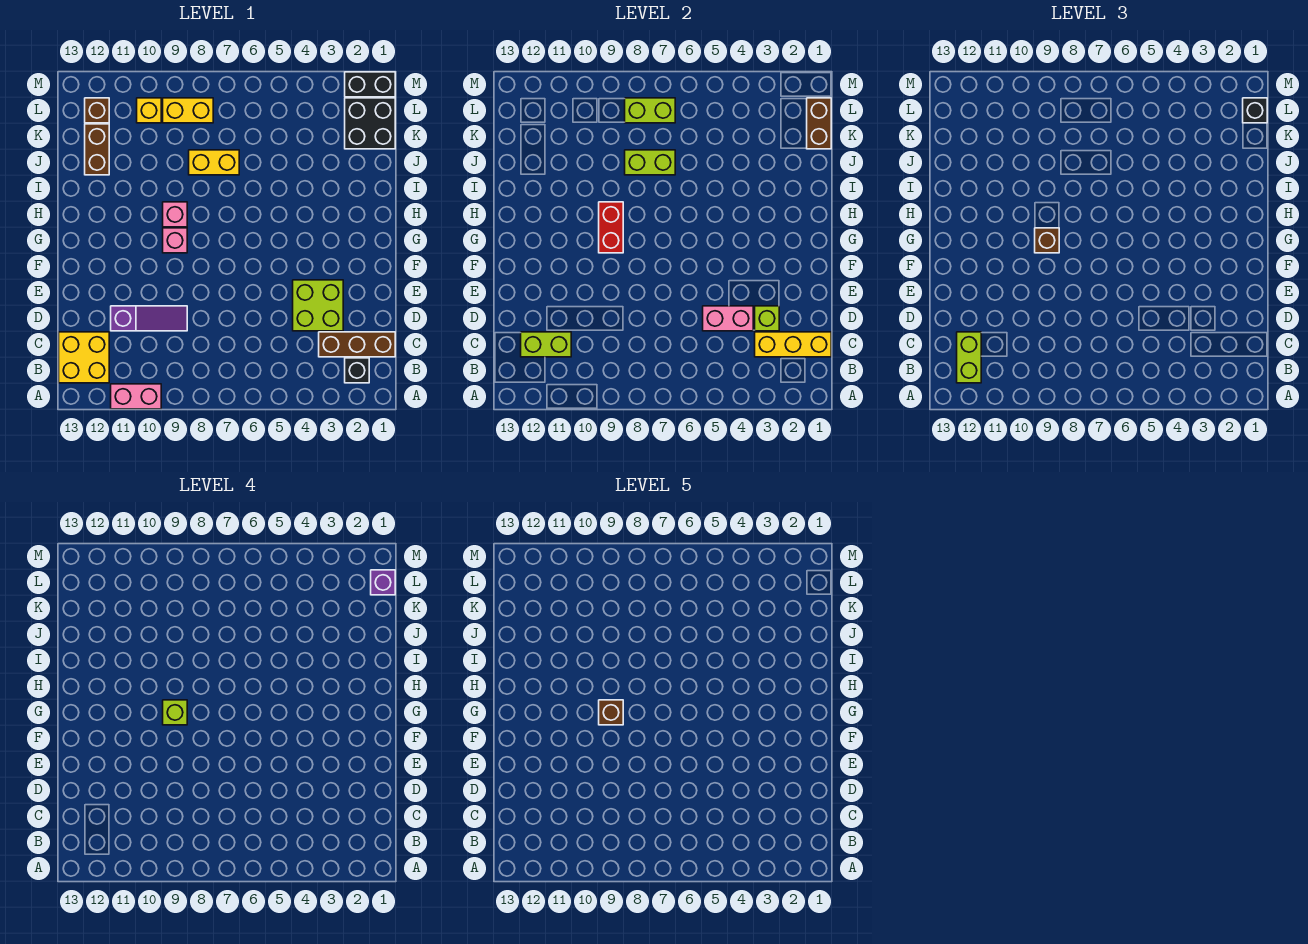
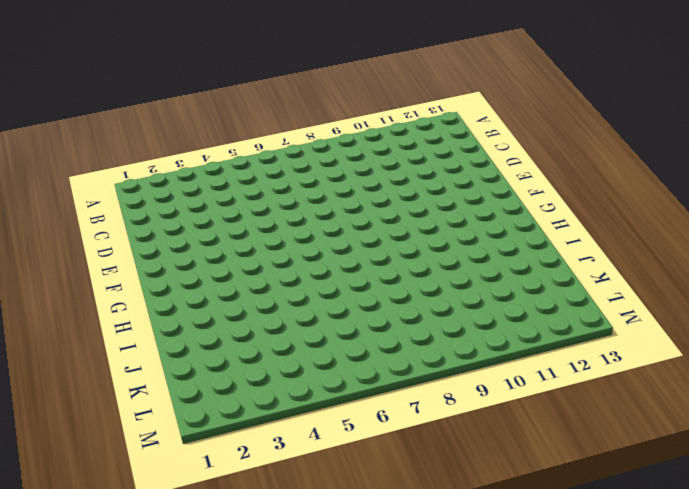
none -> pink brick A10:A11 level 1
none -> black brick B2 level 1
none -> yellow brick B12:C13 level 1

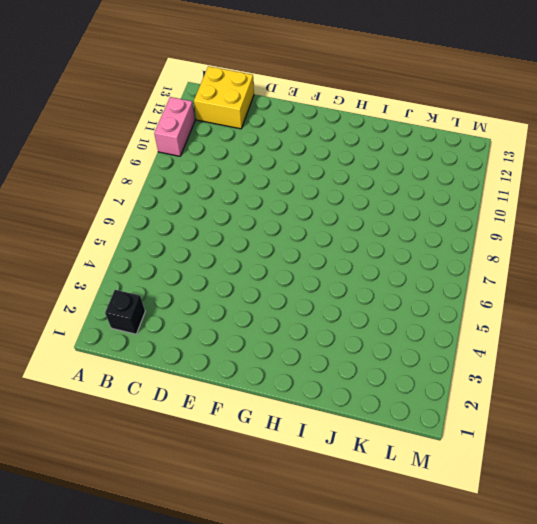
none -> brown brick C1:C3 level 1
none -> lime brick D3:E4 level 1
none -> purple slope D9:D11 level 1 top 11

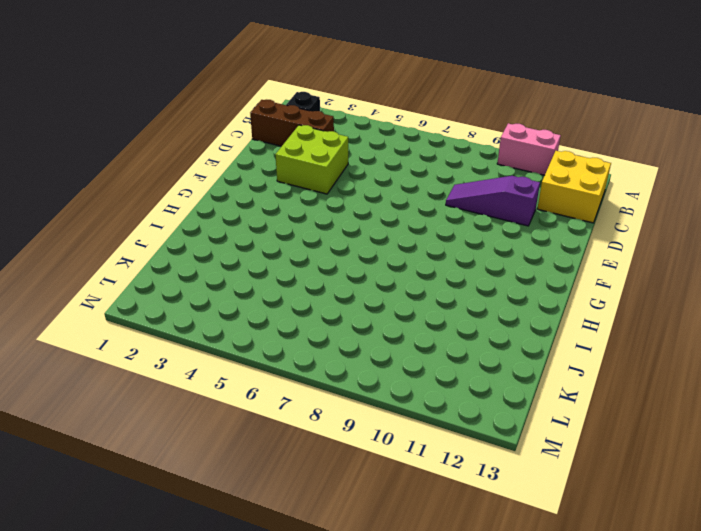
none -> pink brick G9 level 1
none -> pink brick H9 level 1
none -> yellow brick J7:J8 level 1

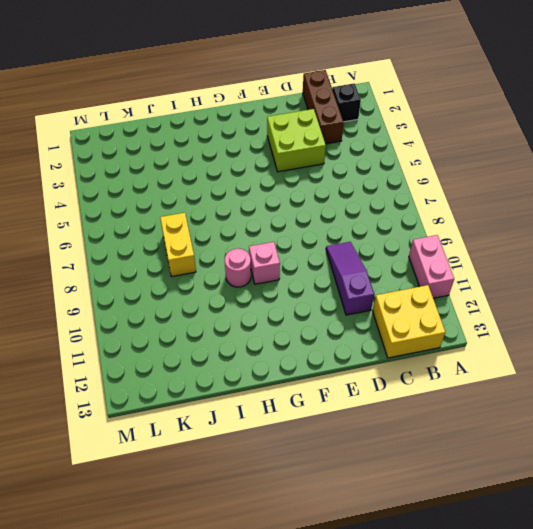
pink round brick H9 level 1 -> pink brick H9 level 1
none -> brown brick J12:K12 level 1
none -> black brick K1:L2 level 1
none -> yellow brick L8:L9 level 1

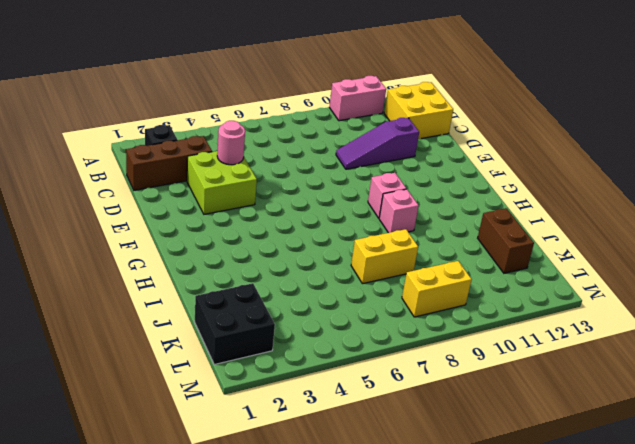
pink round brick D4 level 2 -> pink brick D4:D5 level 2
none -> yellow brick L10 level 1
none -> brown brick L12 level 1
none -> black brick M1:M2 level 1

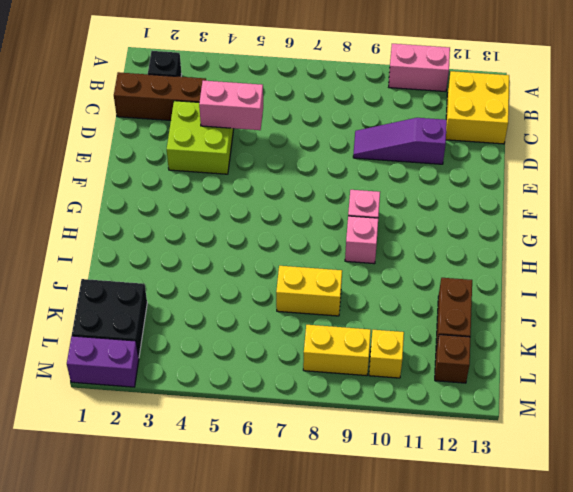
purple brick M1:M2 level 1 -> black brick M1:M2 level 1
none -> yellow brick C1:C3 level 2
none -> lime brick C11:C12 level 2
none -> lime brick D3 level 2

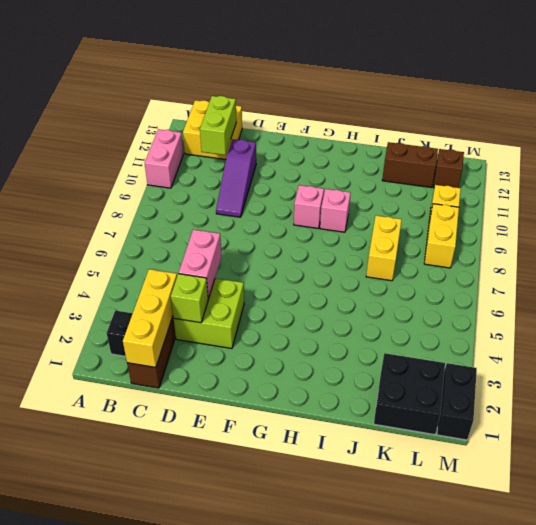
none -> red brick G9:H9 level 2
none -> lime brick J7:J8 level 2
none -> brown brick K1:L1 level 2

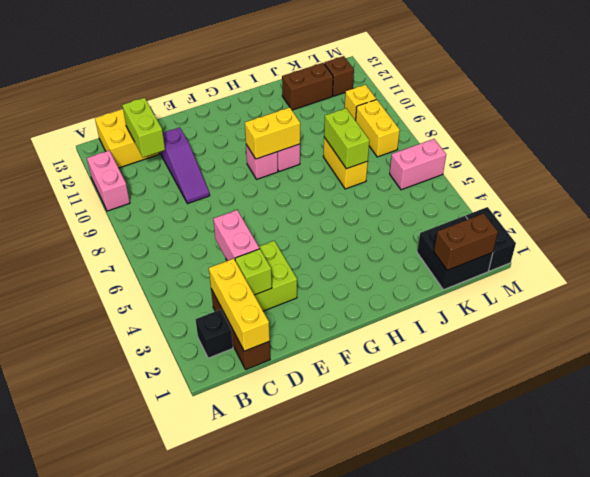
yellow brick G9:H9 level 2 -> red brick G9:H9 level 2
pink brick L6:M6 level 1 -> none
none -> lime brick L7:L8 level 2
none -> lime brick B12:C12 level 3
none -> brown brick G9 level 3

